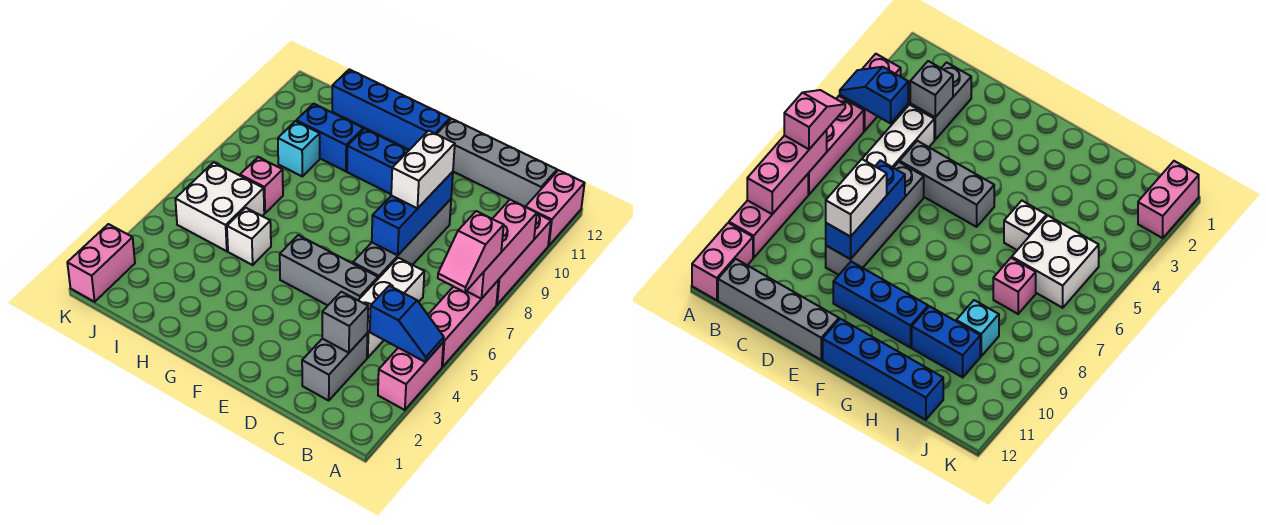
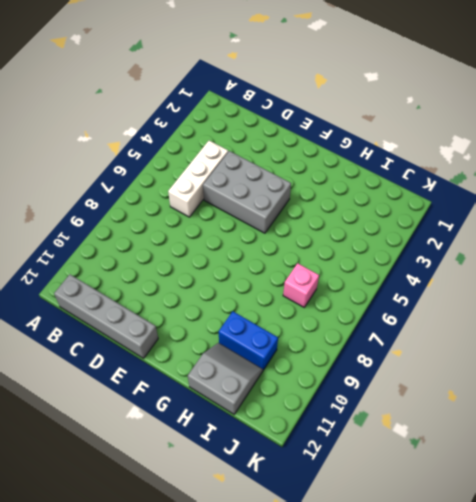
grey brick D4:F5 level 1 -> grey brick D5:F5 level 1
grey slope H11:I12 level 1 top 12 -> blue brick F12:I12 level 1
none -> pink brick A3:A4 level 1
none -> pink brick A5:A7 level 1
none -> pink brick A8:A10 level 1

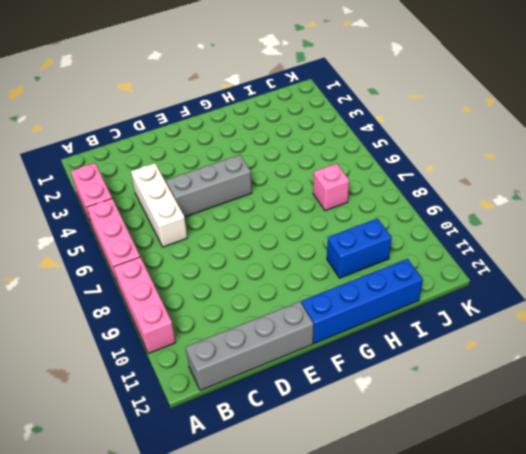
none -> pink brick A11:A12 level 1
none -> grey brick C2:C3 level 1
none -> grey brick D6:D9 level 1

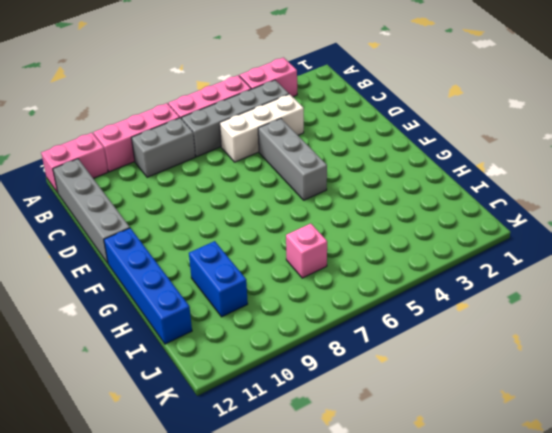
grey brick B4:B7 level 1 -> grey brick D6:D9 level 1
grey brick B8:B9 level 1 -> grey brick C2:C3 level 1
none -> blue brick E10:G10 level 1
none -> white brick H5 level 1
none -> white brick I5:J6 level 1

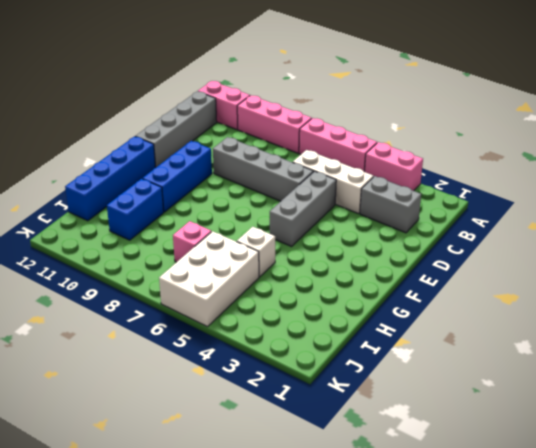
white brick I5:K6 level 1 -> white brick I5:J6 level 1
none -> cyan brick I9 level 1
none -> pink brick K1:K2 level 1
none -> blue slope A4:B4 level 2 top B

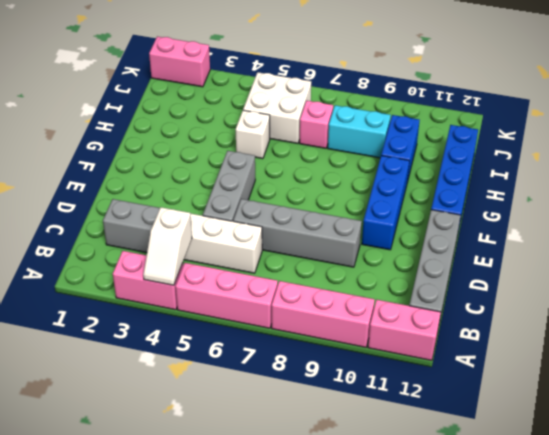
white slope A4:B4 level 2 top B -> blue slope A4:B4 level 2 top B
cyan brick I8:I9 level 1 -> cyan brick I9 level 1
none -> pink brick A7:A9 level 2
none -> grey brick C3 level 2
none -> blue brick D7:D9 level 2

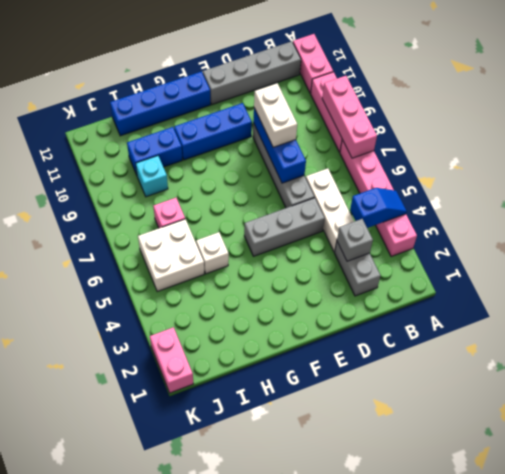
none -> pink slope A6:A7 level 3 top 7

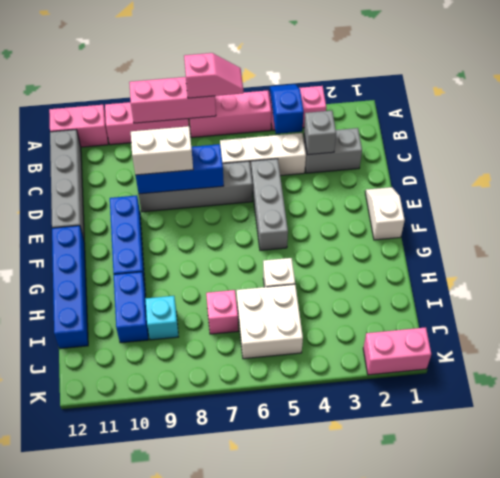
white slope E1:F1 level 1 top F -> none

